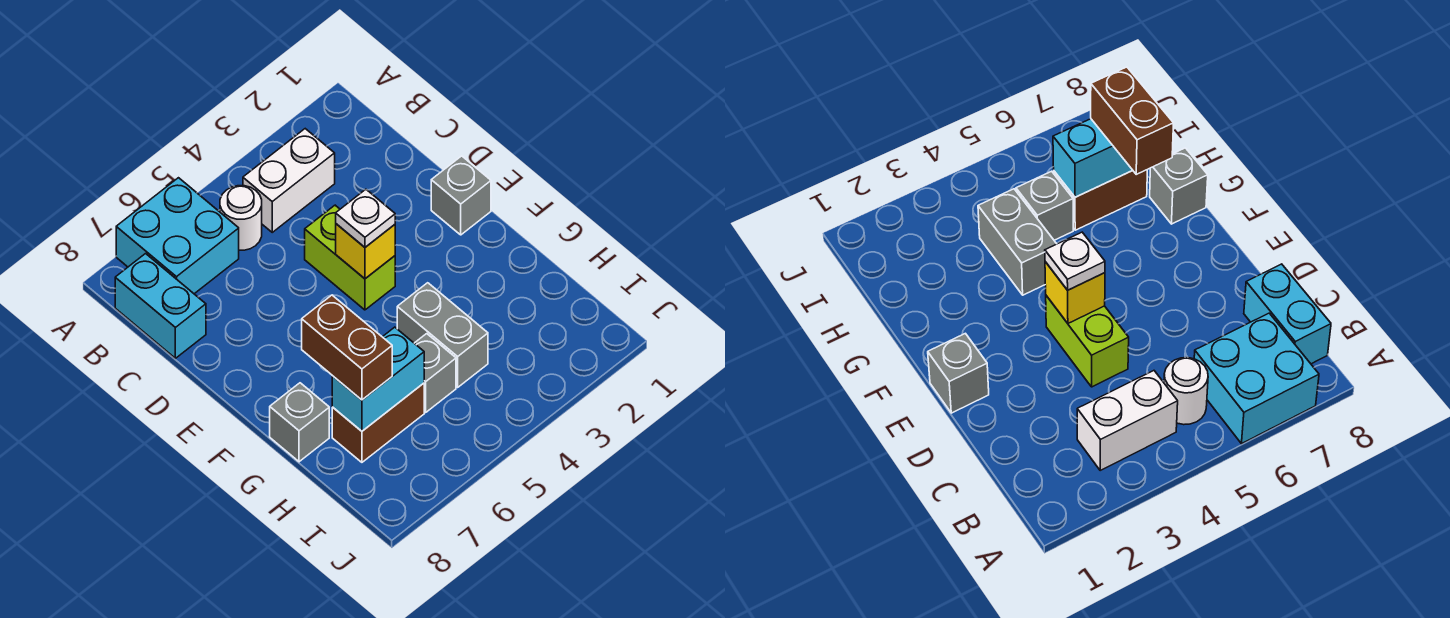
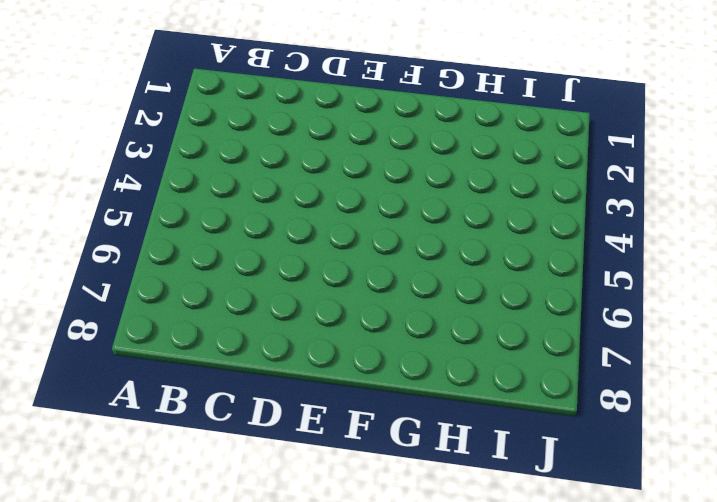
none -> cyan brick A6:B7 level 1
none -> white brick B3:B4 level 1
none -> white round brick B5 level 1

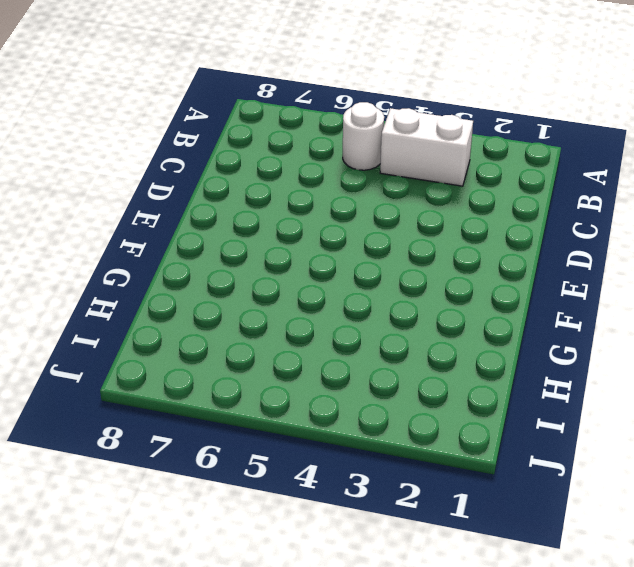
none -> cyan brick A6:B7 level 1
none -> cyan brick B8:C8 level 1
none -> lime brick D4:E4 level 1

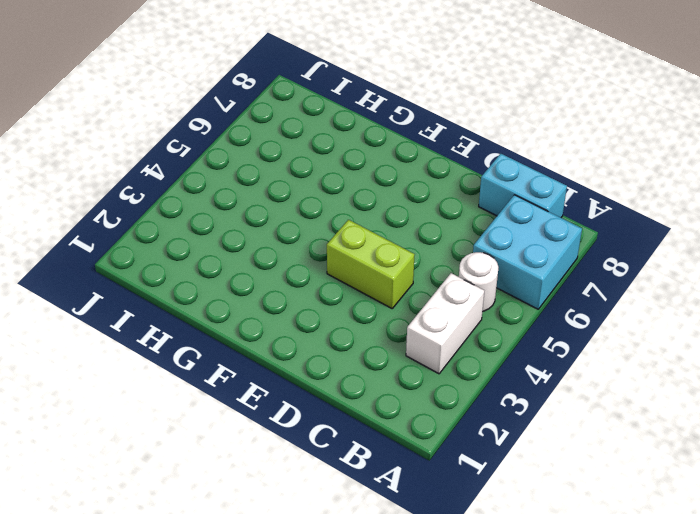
none -> grey brick E1 level 1
none -> grey brick G4:H4 level 1
none -> grey brick G8 level 1

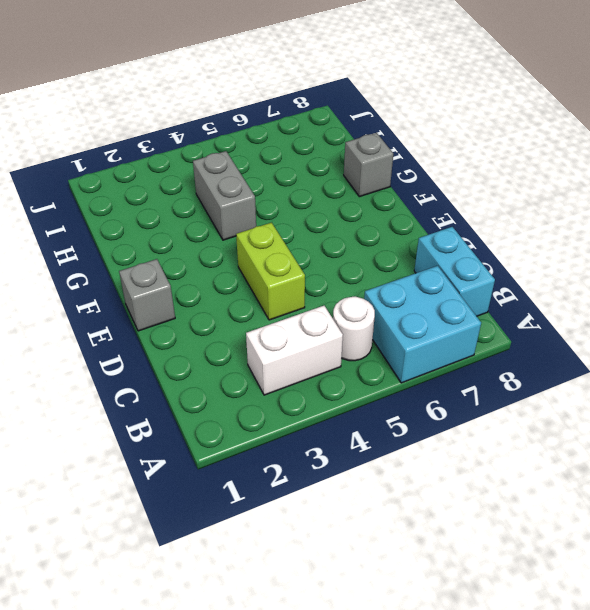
none -> grey brick H5 level 1
none -> brown brick H6:H7 level 1
none -> yellow brick E4 level 2

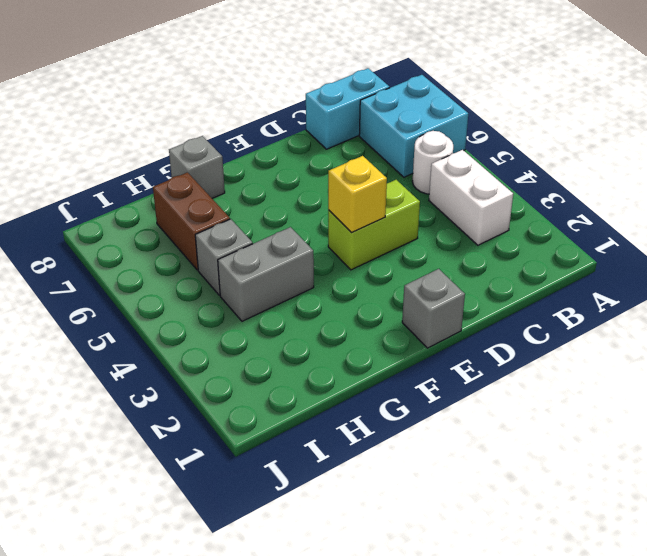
none -> cyan brick H6:H7 level 2
none -> white plate E4 level 3
none -> brown brick G7:H7 level 3

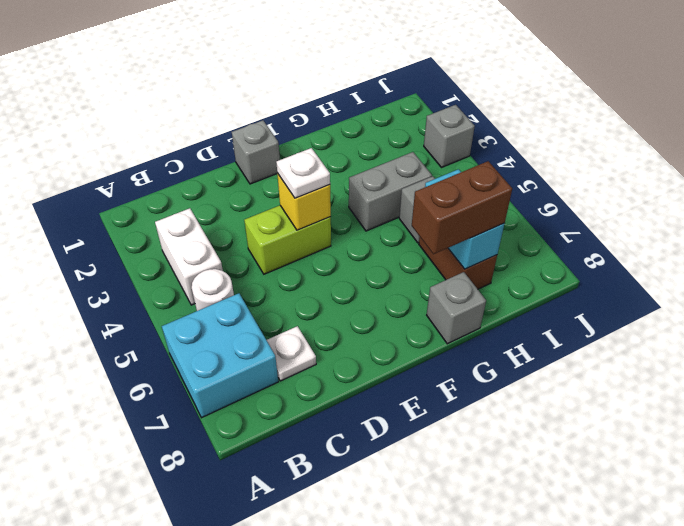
white plate C7 level 1 -> none
grey brick J3 level 1 -> none
none -> cyan brick B8:C8 level 1

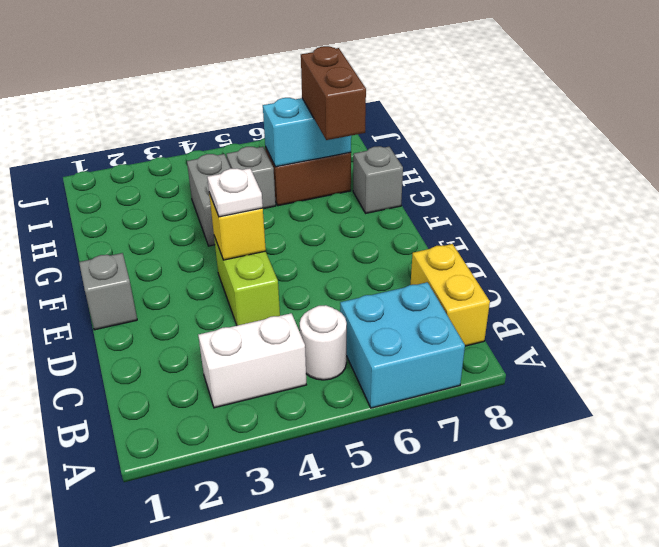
yellow brick B8:C8 level 1 -> cyan brick B8:C8 level 1

